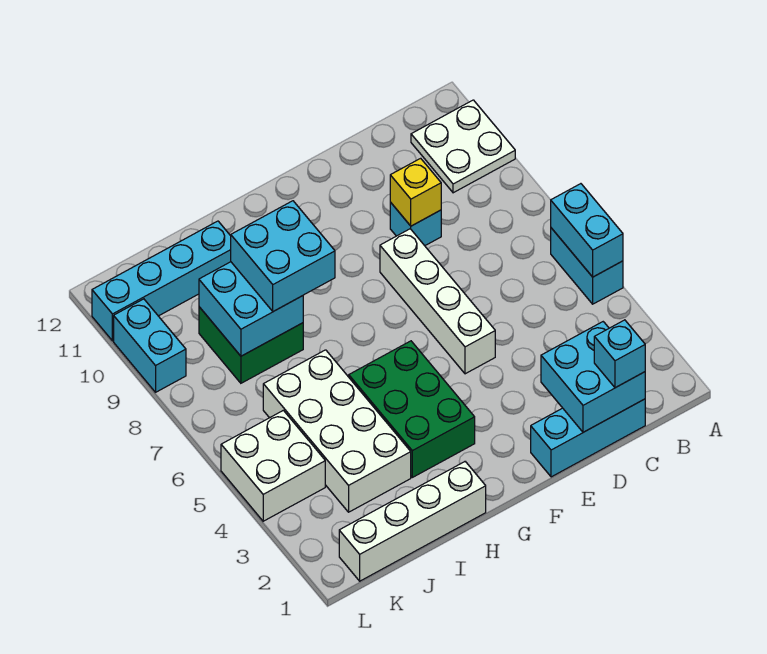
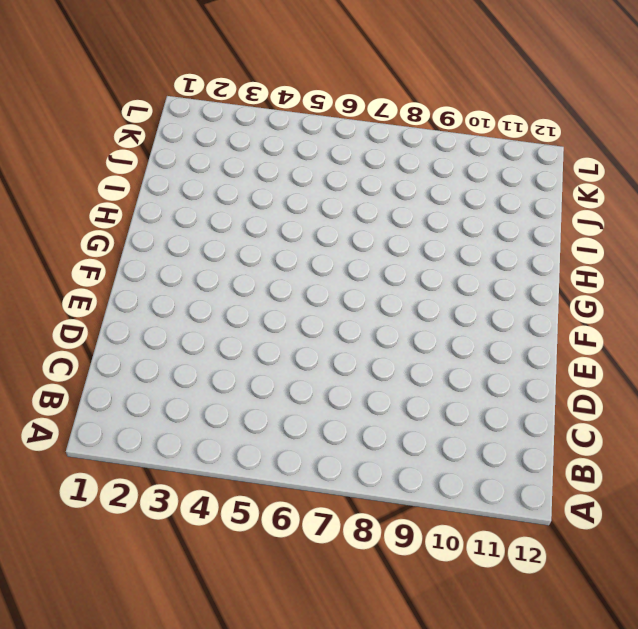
none -> cyan brick A5:A6 level 1
none -> white plate A10:B11 level 1
none -> cyan brick C1:E1 level 1

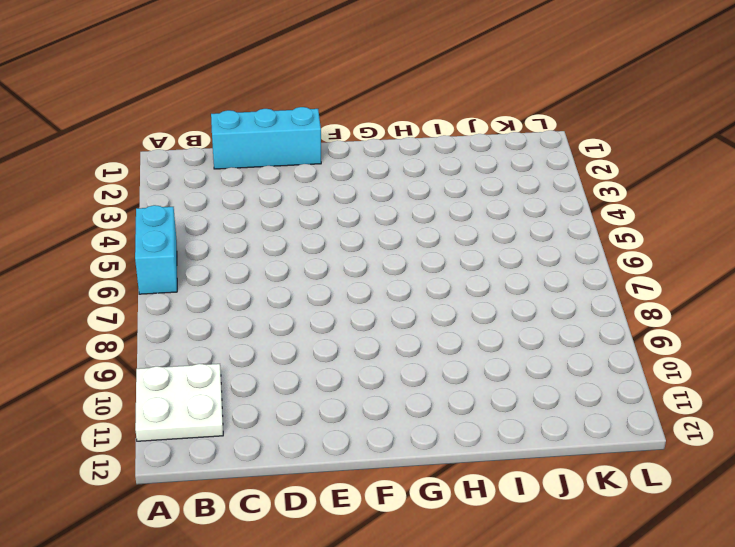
none -> cyan brick D9 level 1
none -> white brick E5:E8 level 1
none -> green brick G3:H5 level 1

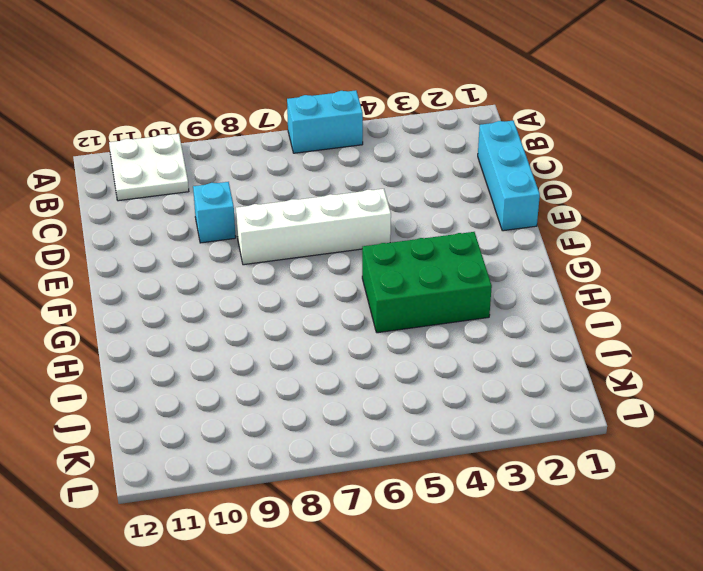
none -> white brick H1:K1 level 1
none -> white brick I3:J6 level 1
none -> green brick I8:J9 level 1

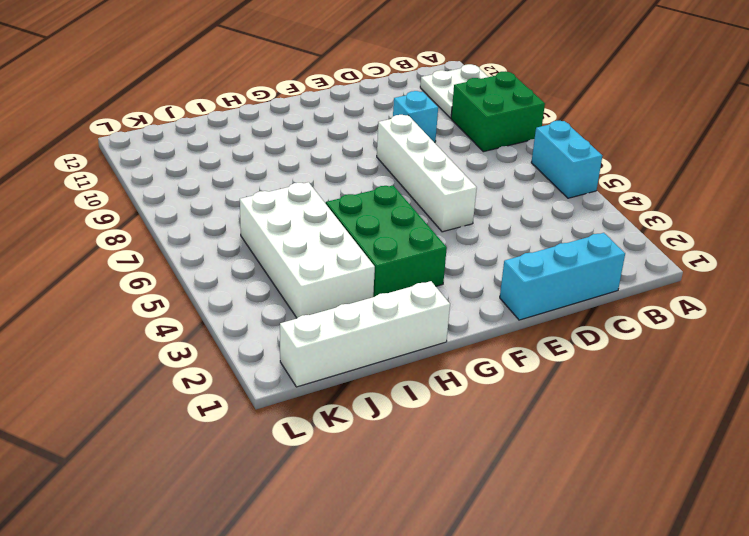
green brick A8:B9 level 1 -> green brick I8:J9 level 1
none -> cyan brick I11:L11 level 1
none -> white brick K4:L5 level 1
none -> cyan brick L9:L10 level 1

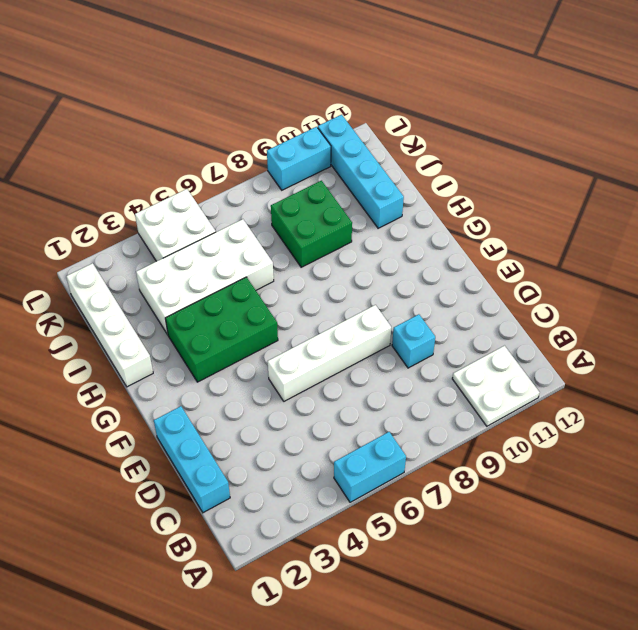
none -> cyan brick A5:A6 level 2
none -> cyan brick C1:D2 level 2
none -> yellow brick D9 level 2

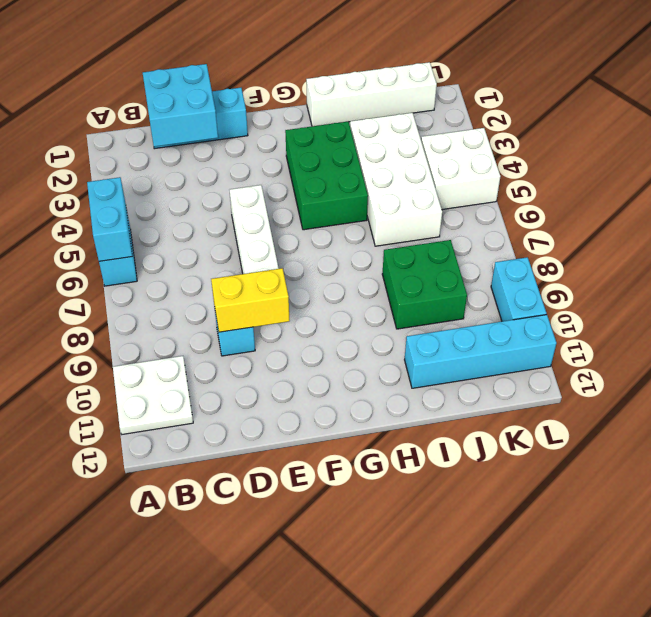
yellow brick D9:E9 level 2 -> yellow brick D9 level 2
none -> cyan brick I8:J9 level 2
none -> cyan brick C1 level 3
none -> cyan brick H8:I9 level 3

